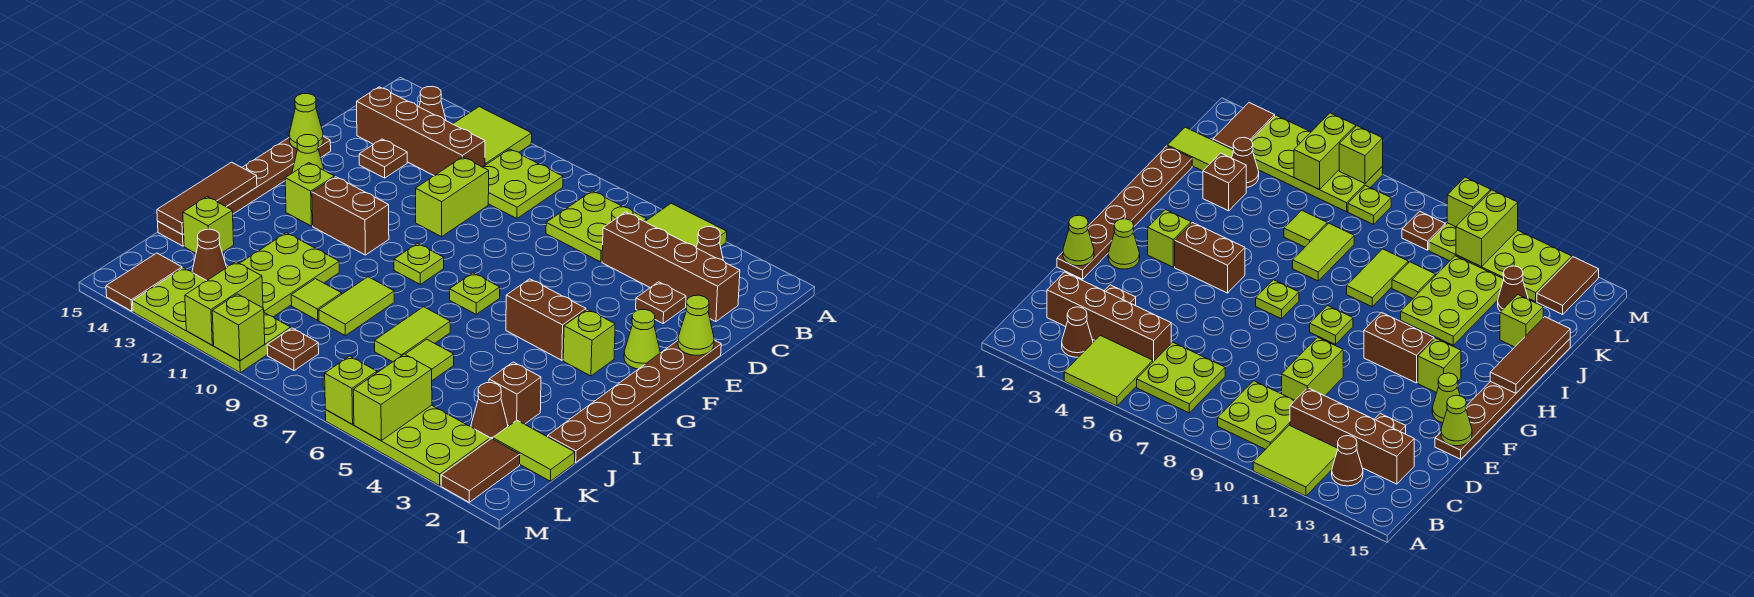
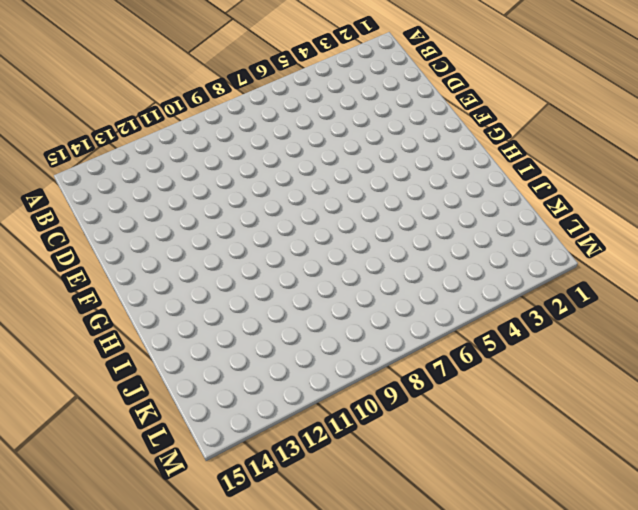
none -> lime tile A4:B5 level 1
none -> lime tile A11:B12 level 1
none -> brown cone B3 level 1
none -> lime plate B6:C7 level 1

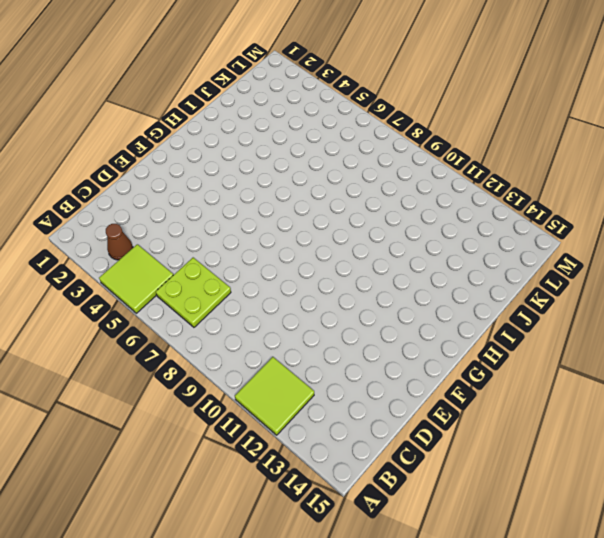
none -> lime plate B9:C10 level 1
none -> brown cone B13 level 1
none -> brown brick C2:C5 level 1
none -> brown brick C11:C14 level 1

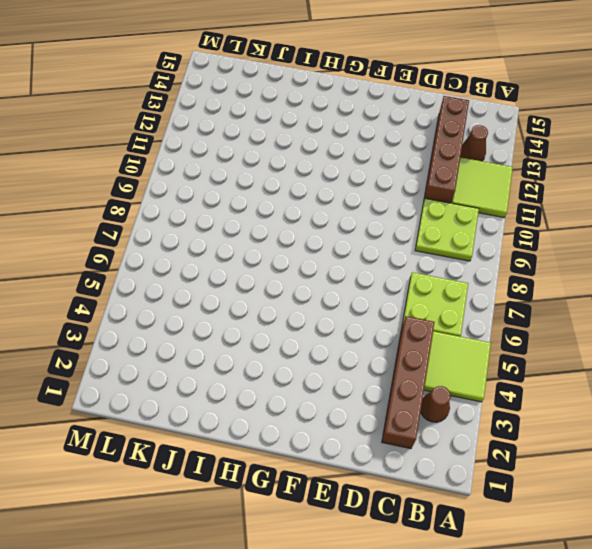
none -> brown plate D3 level 1
none -> lime brick D10:E10 level 1
none -> brown plate D13 level 1
none -> brown plate E1:J1 level 1

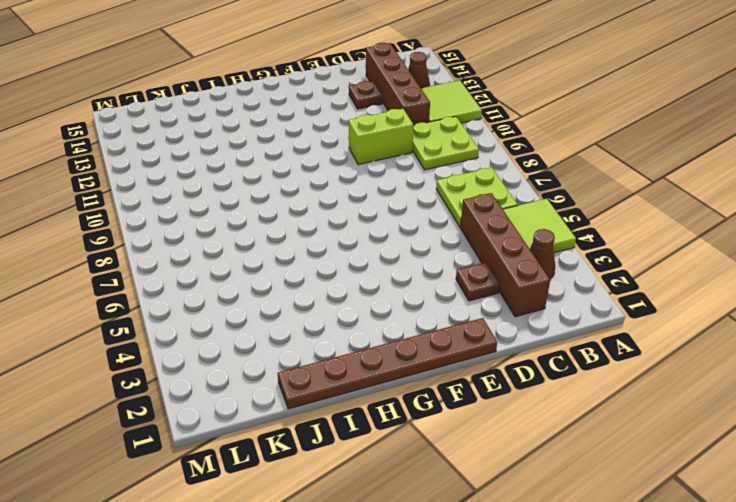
none -> brown plate E15:J15 level 1
none -> lime cone F2 level 1
none -> lime cone F14 level 1
none -> lime brick G3 level 1

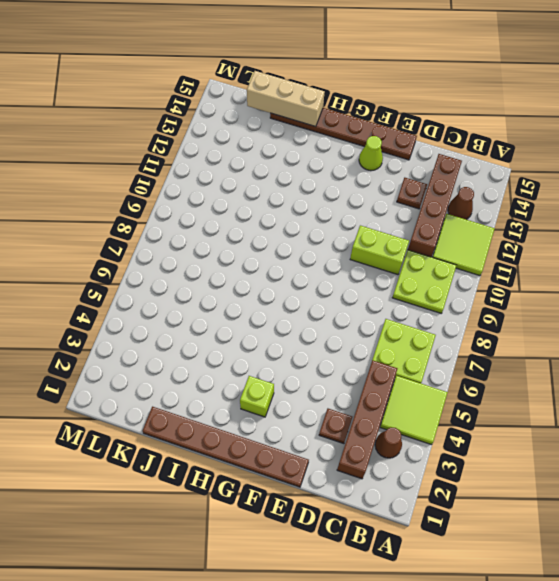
tan brick I15:K15 level 2 -> brown tile H15:J15 level 2
none -> lime cone F2 level 1
none -> brown brick G4:G5 level 1
none -> lime plate G7 level 1
none -> lime plate G9 level 1

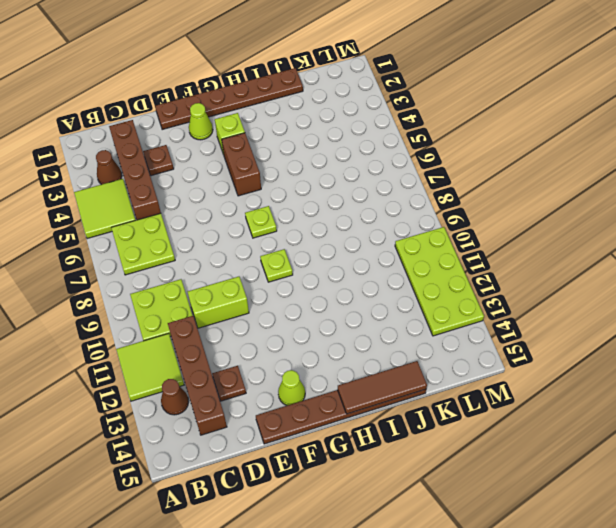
none -> brown brick G11:G12 level 1
none -> lime brick G13 level 1
none -> lime tile I7:J7 level 1
none -> lime tile I9:J9 level 1

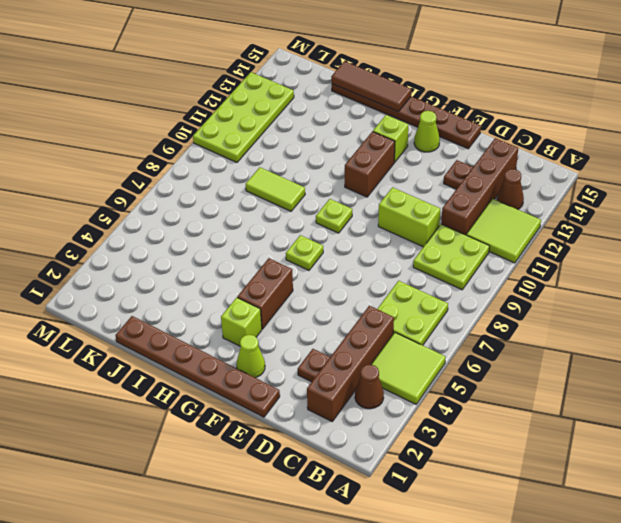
none -> lime tile I7:J7 level 1
none -> lime plate I11:K12 level 1
none -> brown brick J3 level 1
none -> lime tile J6 level 1

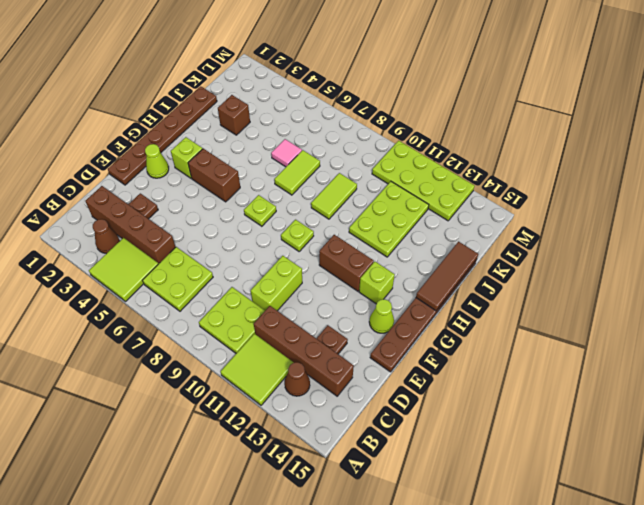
pink tile J6 level 1 -> lime tile J6 level 1
none -> lime tile J10 level 1
none -> lime brick J14 level 1
none -> lime tile K1:K2 level 1
none -> brown cone K3 level 1

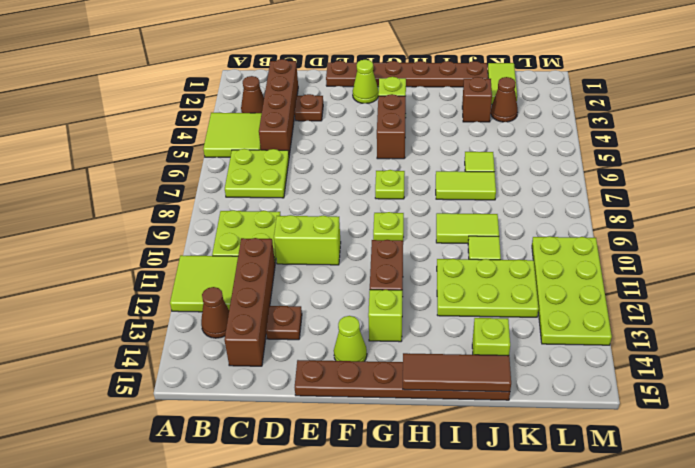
none -> brown cone K13 level 1
none -> brown tile L2:M2 level 1
none -> lime plate L3:M6 level 1
none -> lime plate L7 level 1

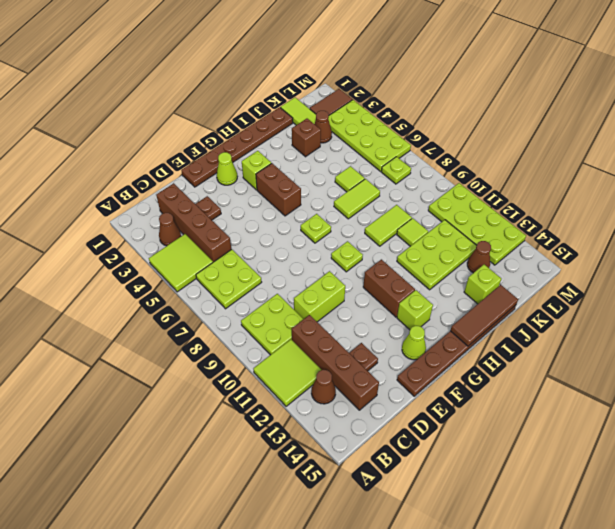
none -> brown plate L9 level 1
none -> brown tile L14:M14 level 1
none -> lime cone E1 level 2
none -> lime cone E15 level 2

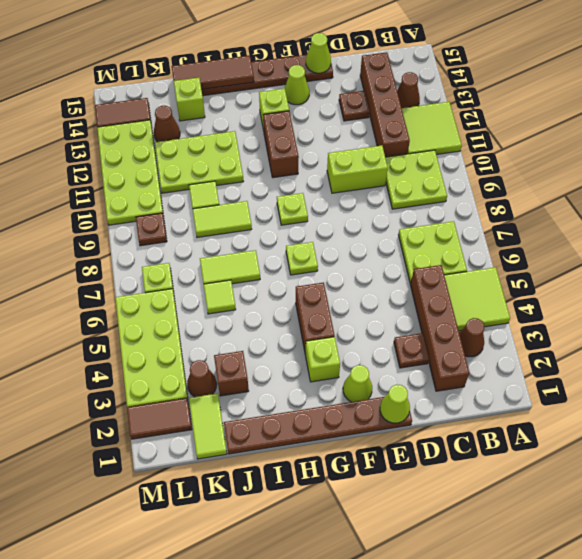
none -> lime brick L5:M5 level 2
none -> lime brick L11:M11 level 2
none -> lime brick M6 level 2
none -> lime brick M10 level 2

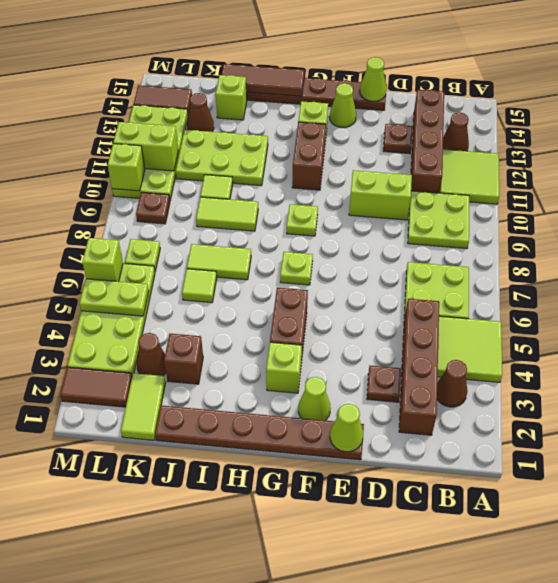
lime plate L5:M5 level 2 -> lime brick L5:M5 level 2

